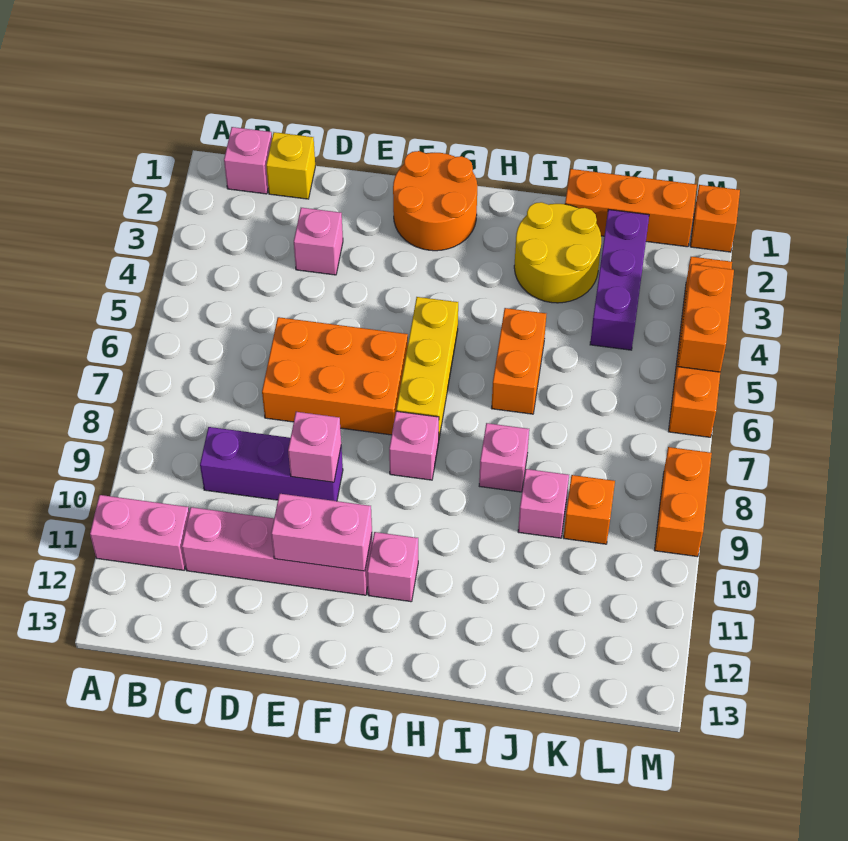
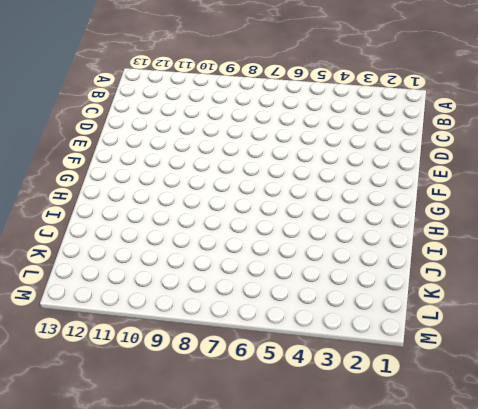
none -> pink brick A11:B11 level 1
none -> pink brick B1 level 1
none -> yellow brick C1 level 1

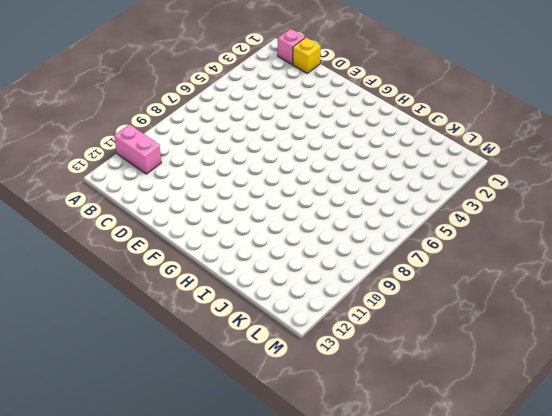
none -> purple brick C9:E9 level 1
none -> pink brick C11:F11 level 1
none -> pink brick D3 level 1

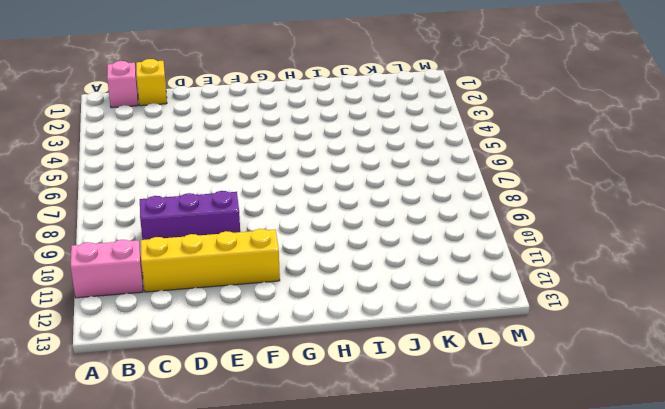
yellow brick C11:F11 level 1 -> pink brick C11:F11 level 1
none -> pink brick D3 level 1
none -> orange brick D6:F7 level 1
none -> orange round brick F1:G2 level 1

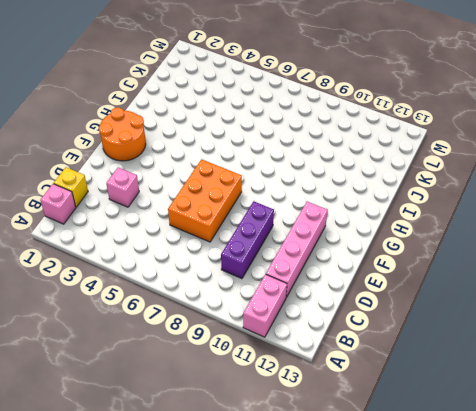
none -> yellow brick G5:G7 level 1
none -> pink brick G8 level 1
none -> pink brick G11 level 1

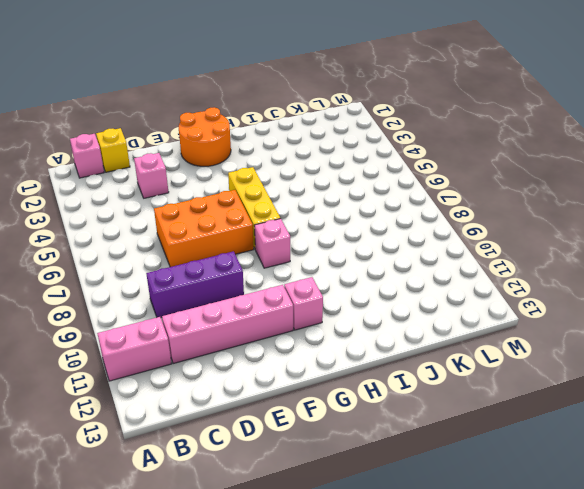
none -> yellow round brick I2:J3 level 1
none -> orange brick I5:I6 level 1
none -> pink brick I8 level 1

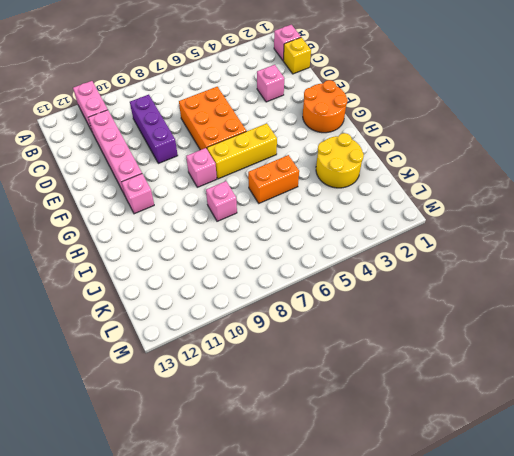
none -> orange brick J1:L1 level 1
none -> pink brick J9 level 1
none -> purple brick K2:K4 level 1

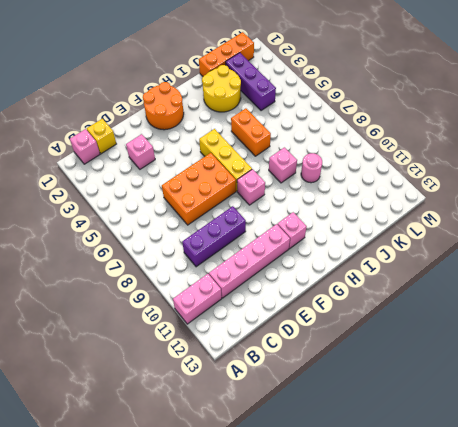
pink round brick J9 level 1 -> pink brick J9 level 1
none -> orange brick K9 level 1
none -> orange brick M1 level 1
none -> orange brick M3:M6 level 1

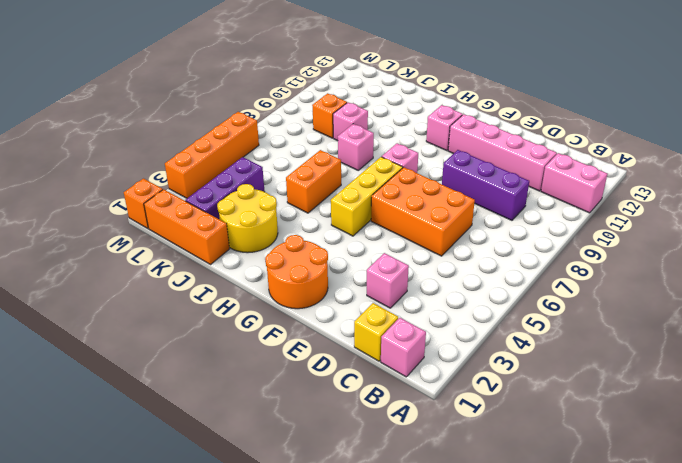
none -> orange brick M8:M9 level 1
none -> pink brick E9 level 2
none -> pink brick E11:F11 level 2

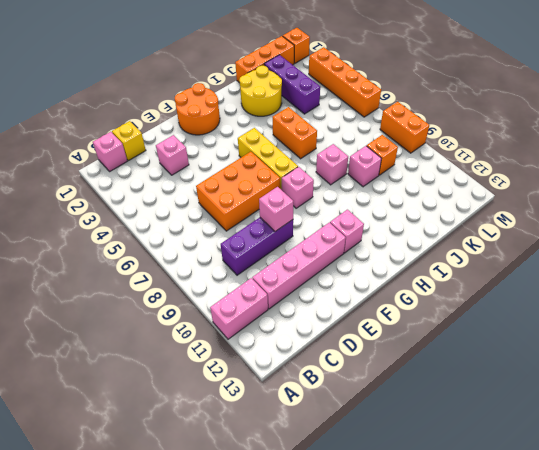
none -> pink brick E11:F11 level 2
none -> orange brick M4:M5 level 2

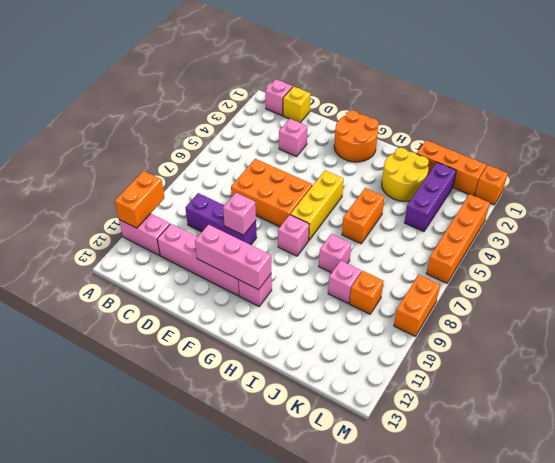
orange brick A10:A11 level 2 -> orange brick M4:M5 level 2
pink brick E11:G11 level 2 -> pink brick E11:F11 level 2

